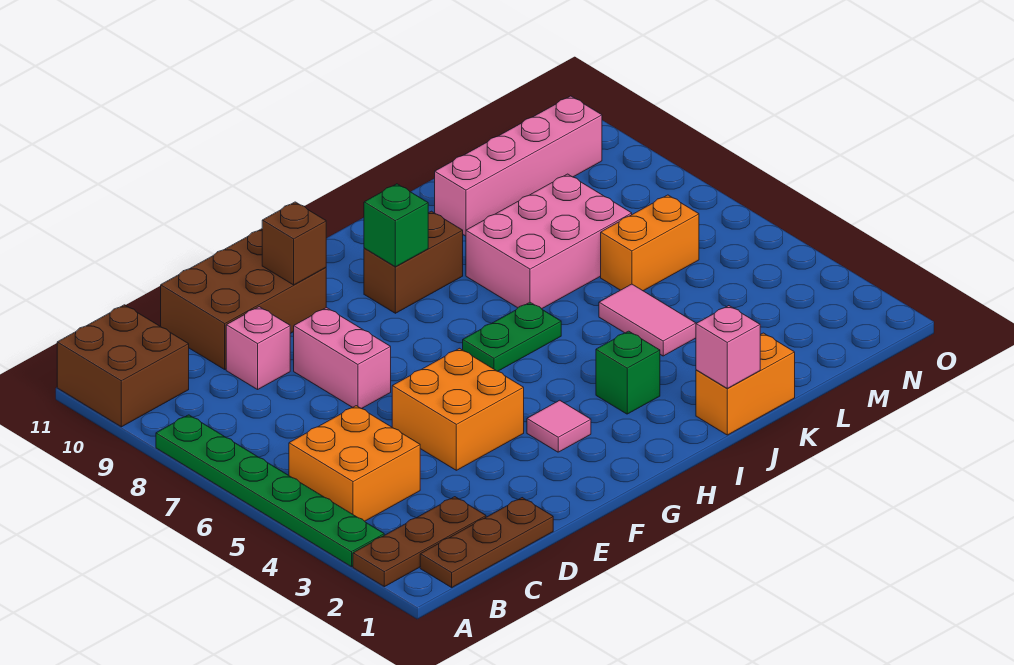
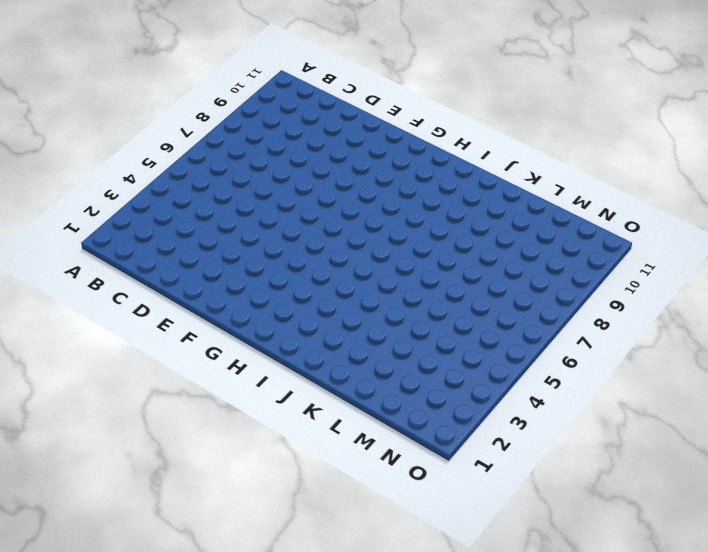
none -> brown plate A2:C2 level 1
none -> green plate A3:A8 level 1
none -> brown brick A10:B11 level 1

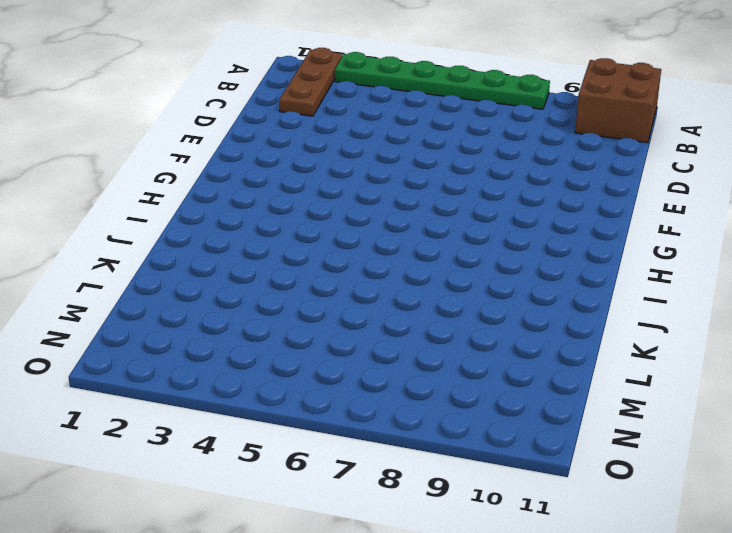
none -> brown plate B1:D1 level 1
none -> orange brick B4:C5 level 1
none -> pink brick D9 level 1

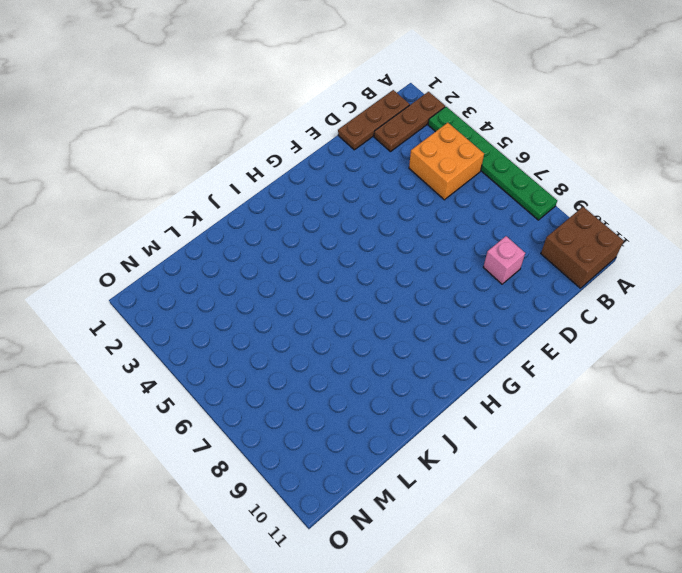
none -> brown brick D10:F11 level 1
none -> orange brick E4:F5 level 1
none -> pink brick E7:E8 level 1

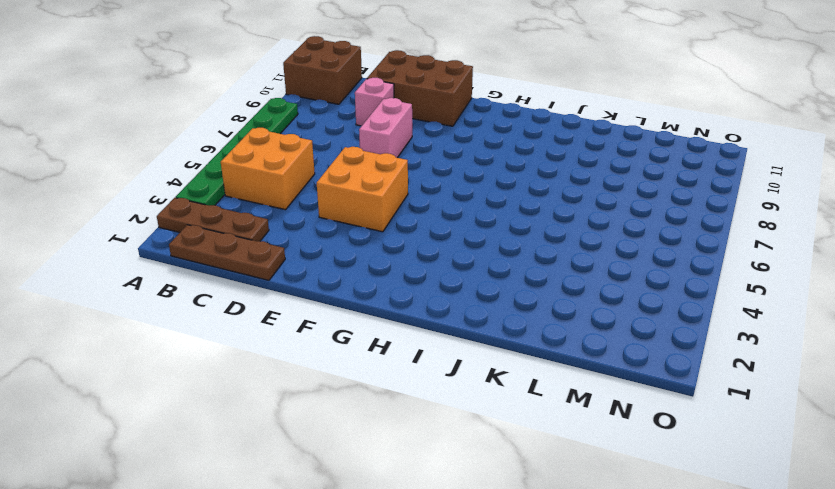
none -> pink tile G3 level 1
none -> green plate H6:I6 level 1
none -> brown brick H9:I9 level 1

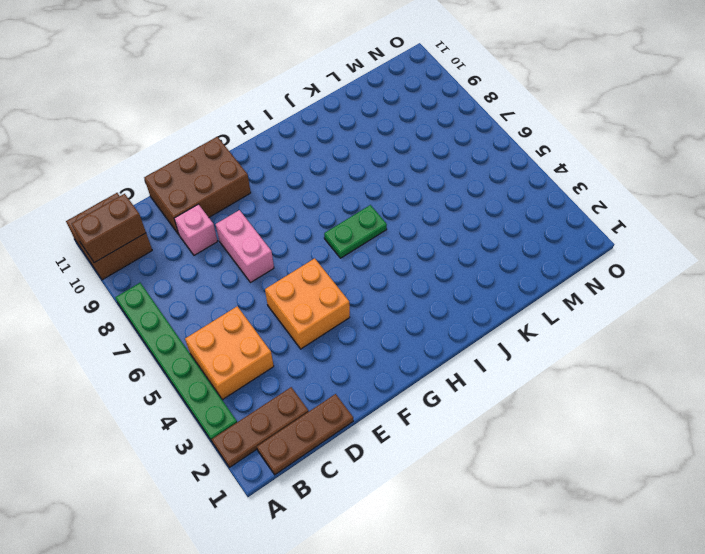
brown brick A10:B10 level 2 -> brown brick H9:I9 level 1
none -> pink tile G3 level 1
none -> green brick I3 level 1
none -> orange brick J1:K1 level 1

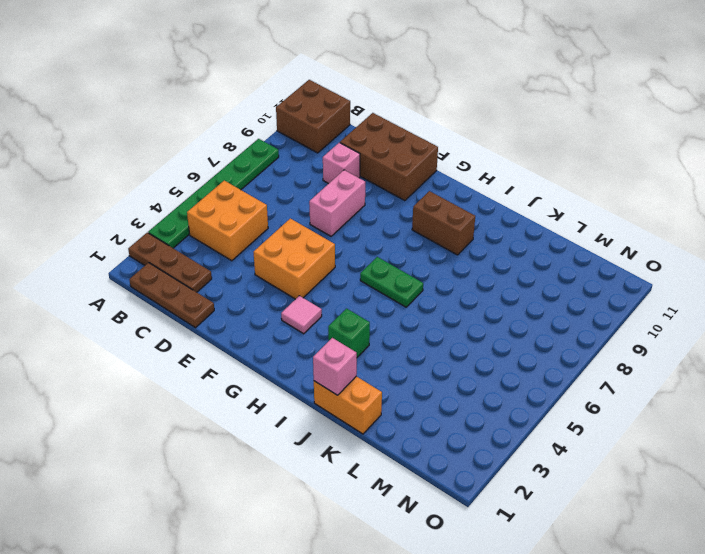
none -> pink brick J7:L8 level 1
none -> pink tile K4:K5 level 1
none -> pink brick K10:N10 level 1

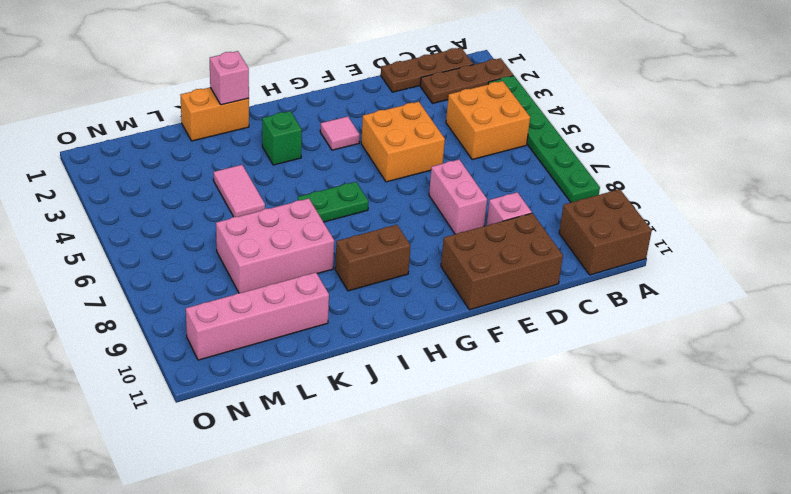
none -> orange brick L6:M6 level 1
none -> brown brick F10 level 2
none -> green brick H9 level 2

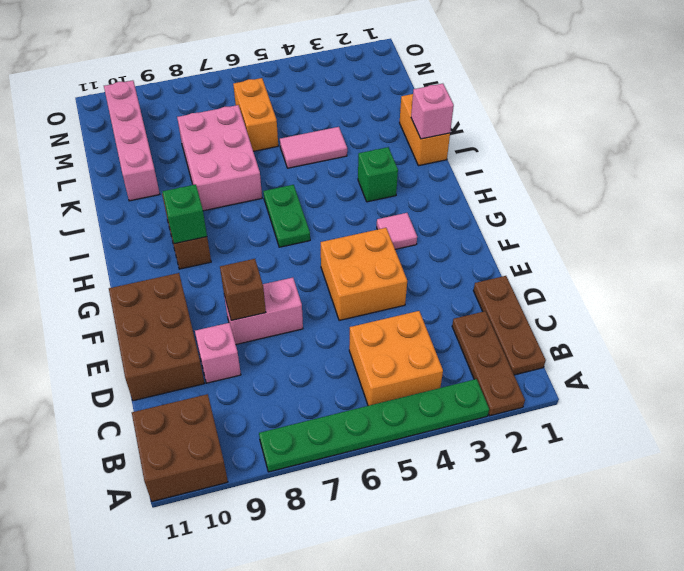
brown brick E8 level 2 -> brown brick F10 level 2

